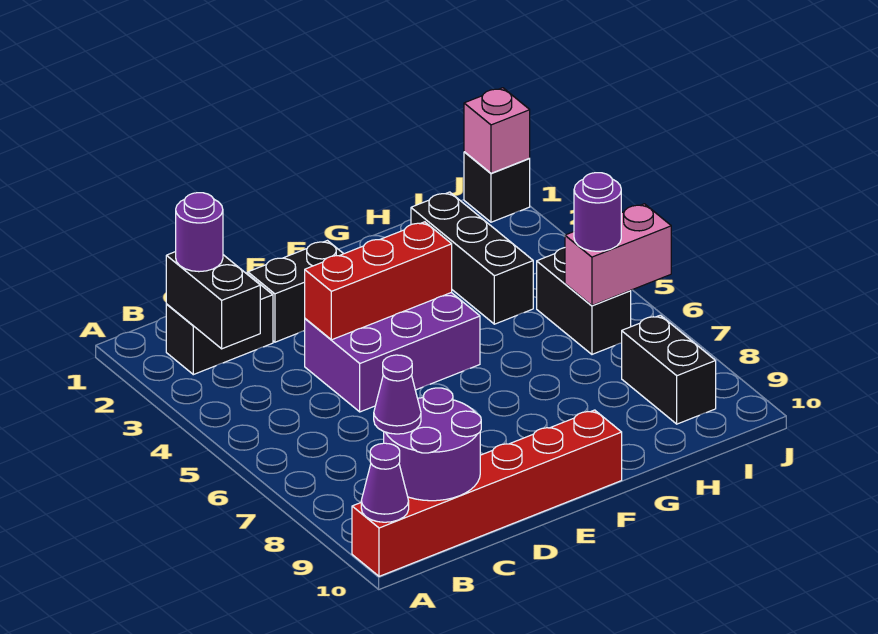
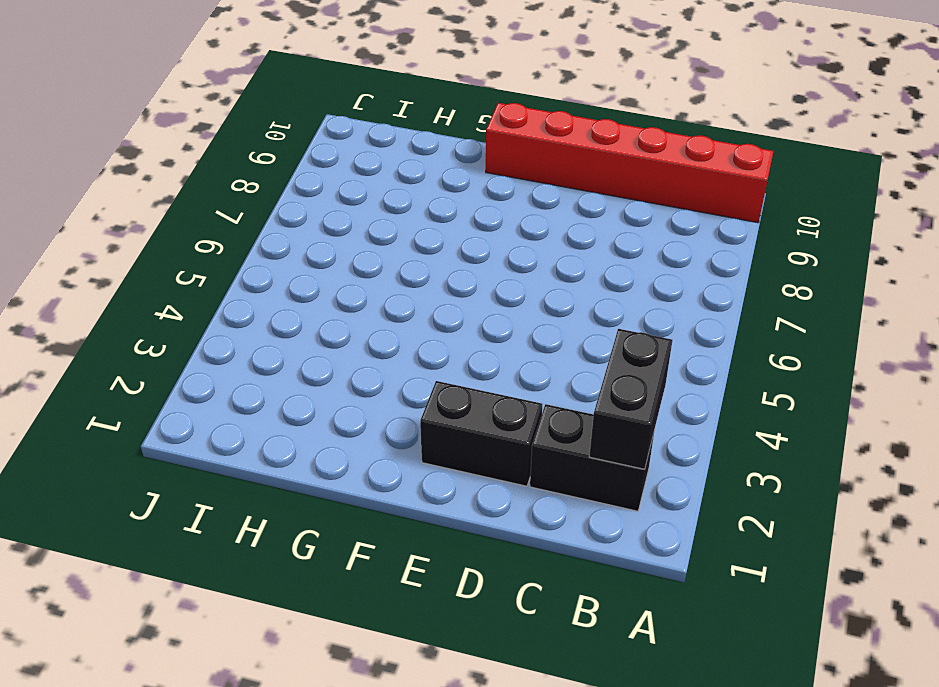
none -> purple brick D4:F5 level 1
none -> black brick H2:H4 level 1
none -> black brick I5:I6 level 1

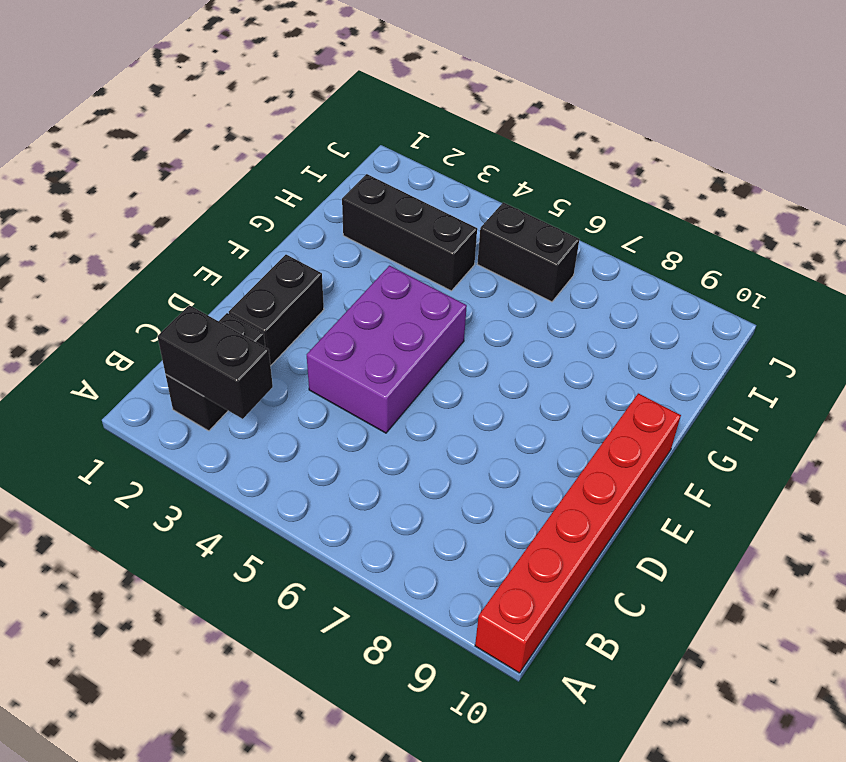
none -> black brick I8:I9 level 1
none -> black brick J1 level 1
none -> purple cone A10 level 2

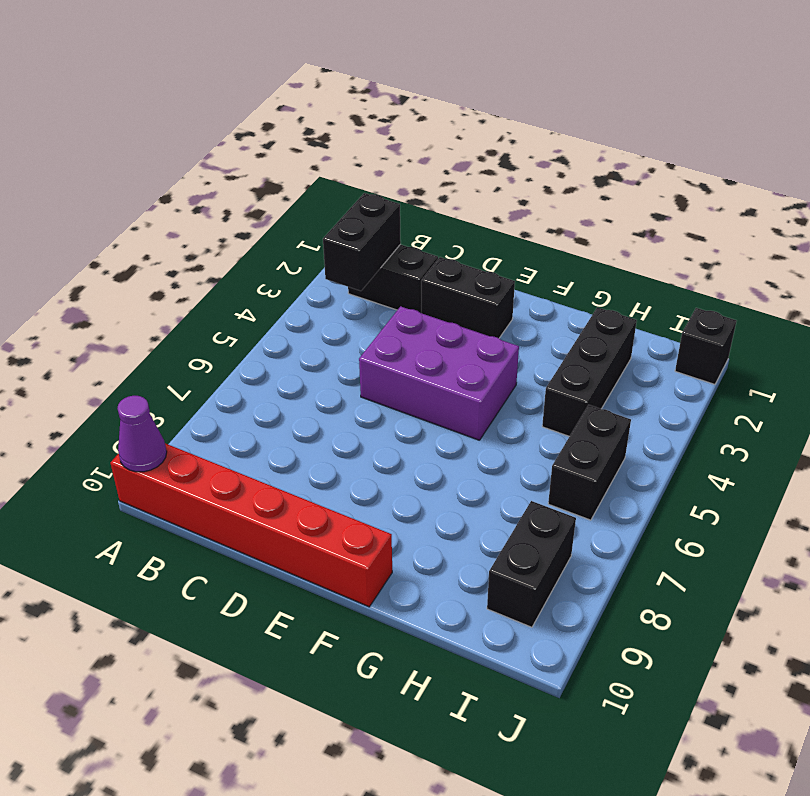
none -> purple round brick B9:C10 level 2
none -> red brick D4:F4 level 2
none -> pink brick I6:J6 level 2

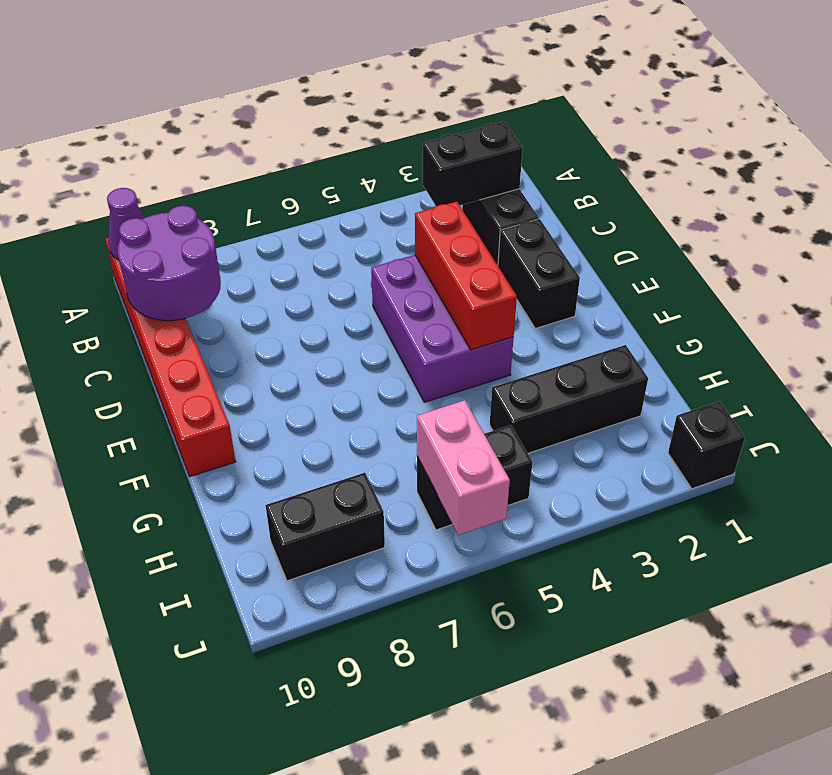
none -> pink brick J1 level 2
none -> purple round brick B2 level 3
none -> purple cone B9 level 3

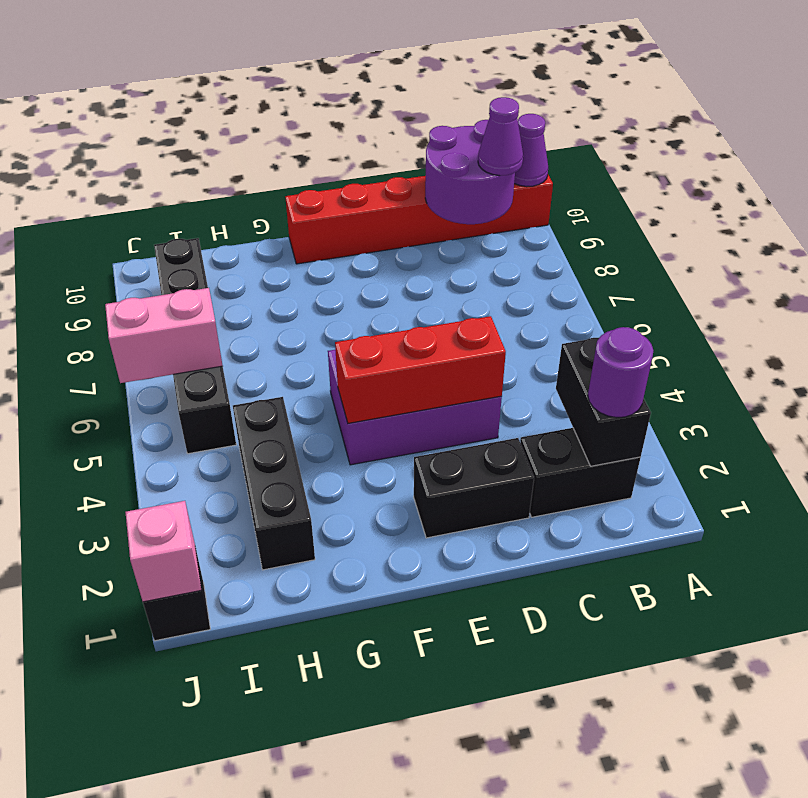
none -> purple round brick I6 level 3

